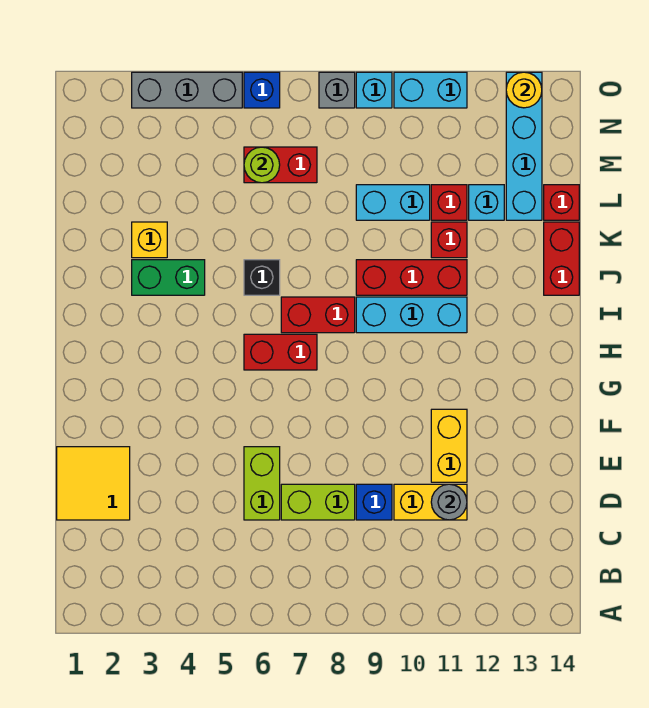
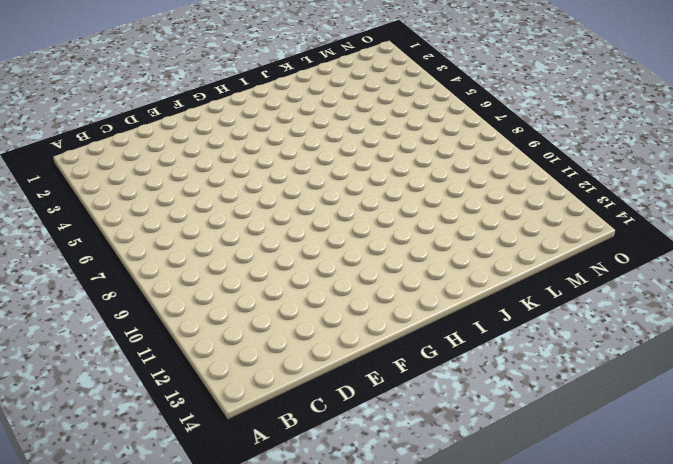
none -> yellow tile D1:E2 level 1
none -> lime brick D6:E6 level 1
none -> lime brick D7:D8 level 1

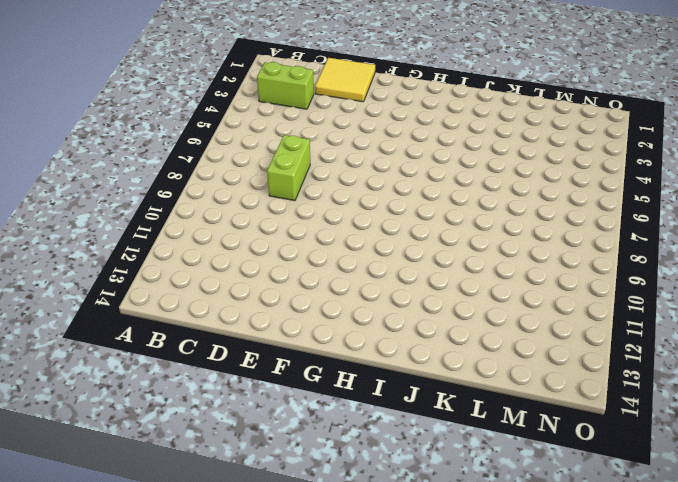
lime brick B3:C3 level 1 -> lime brick D6:E6 level 1
none -> blue brick D9 level 1
none -> yellow brick D10:D11 level 1
none -> yellow brick E11:F11 level 1

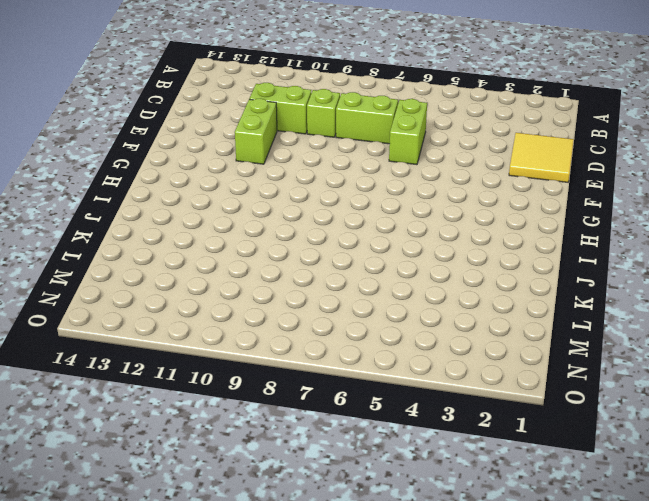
lime brick D9 level 1 -> blue brick D9 level 1
lime brick D10:D11 level 1 -> yellow brick D10:D11 level 1
lime brick E11:F11 level 1 -> yellow brick E11:F11 level 1
none -> red brick H6:H7 level 1
none -> red brick I7:I8 level 1
none -> cyan brick I9:I11 level 1

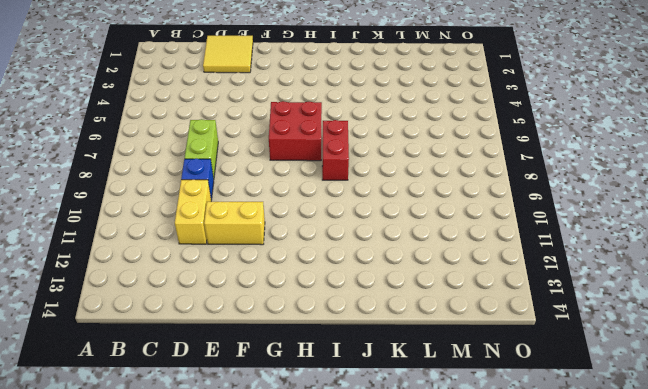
red brick G6:H7 level 1 -> red brick H6:H7 level 1
none -> lime brick D6:E6 level 1
none -> cyan brick I9:I11 level 1
none -> green brick J3:J4 level 1

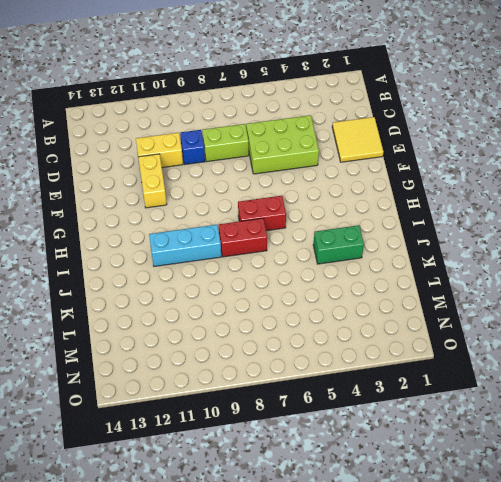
lime brick D4:E6 level 1 -> lime brick D6:E6 level 1
none -> black brick J6 level 1
none -> red brick J9:J11 level 1
none -> red brick J14:K14 level 1

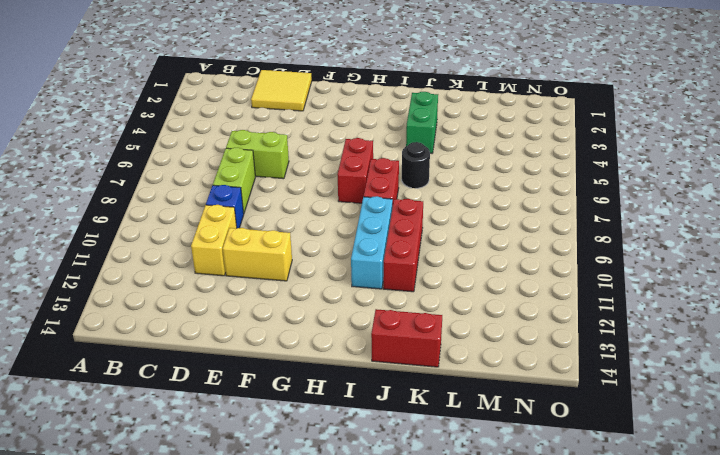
black round brick J6 level 1 -> black brick J6 level 1
none -> yellow brick K3 level 1
none -> red brick K11 level 1
none -> cyan brick L9:L10 level 1

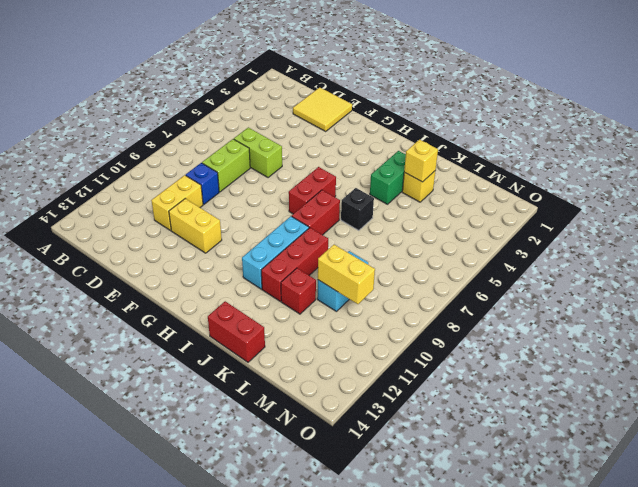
yellow brick K3 level 2 -> none
yellow brick L10:M10 level 2 -> none
none -> red brick L11 level 1
none -> cyan brick L12 level 1
none -> cyan brick L13:O13 level 1

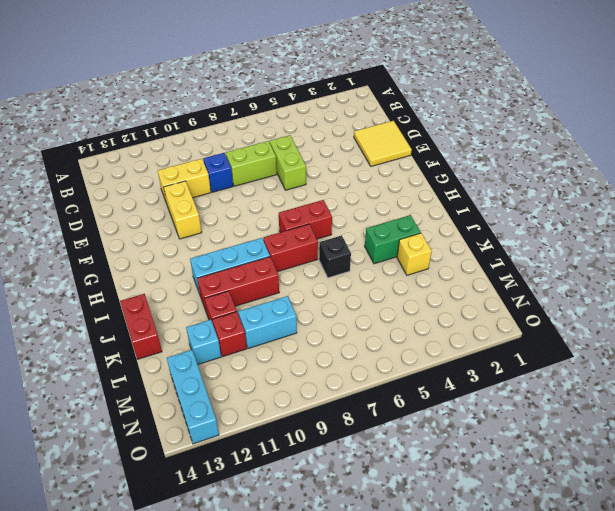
cyan brick M13:O13 level 1 -> cyan brick L13:O13 level 1
none -> red brick L14 level 1
none -> red brick M6:M7 level 1
none -> grey brick O3:O5 level 1

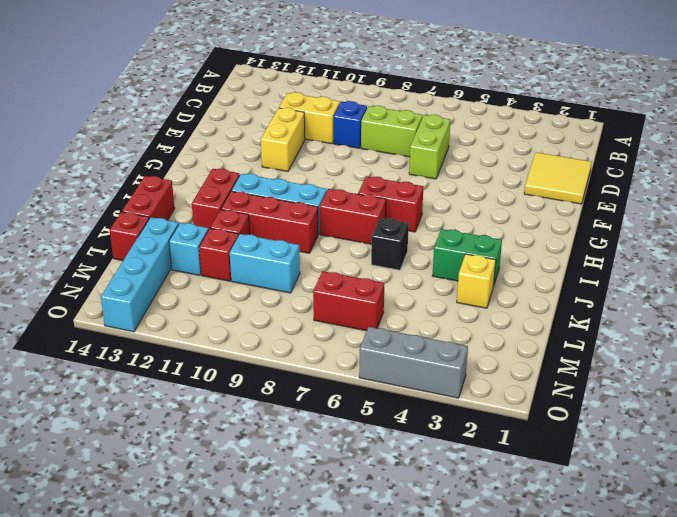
red brick I12:J12 level 1 -> none
none -> blue brick O6 level 1
none -> grey brick O8 level 1
none -> cyan brick O9 level 1

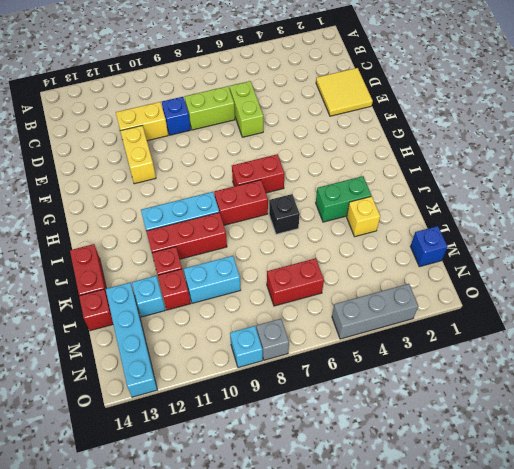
blue brick M1 level 1 -> blue brick O6 level 1
none -> cyan brick O10:O11 level 1
none -> grey round brick D11 level 2
none -> lime round brick M6 level 2

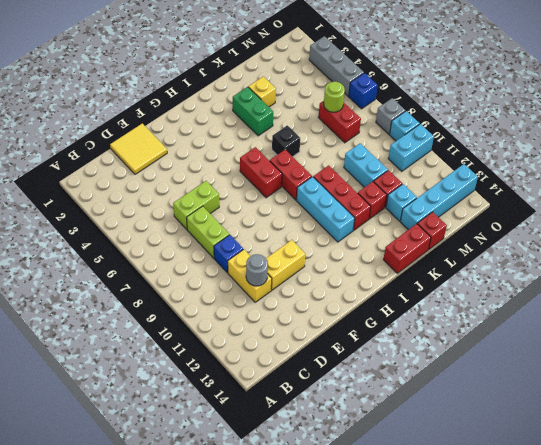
cyan brick N10:O10 level 1 -> cyan brick O10:O11 level 1
none -> yellow round brick O13 level 2

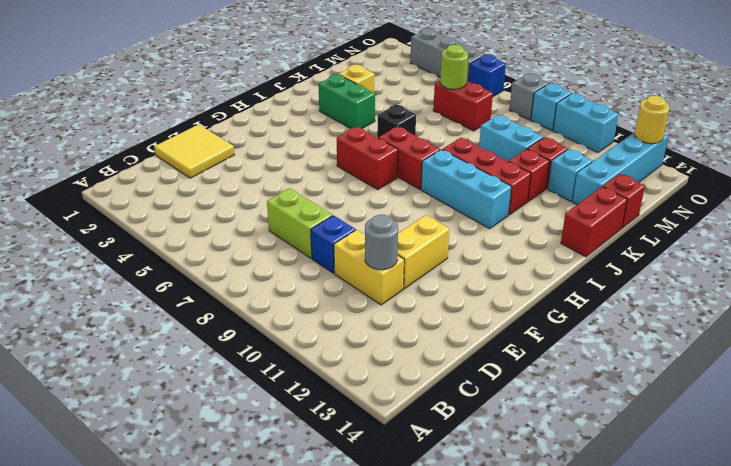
none -> lime brick D6:E6 level 1

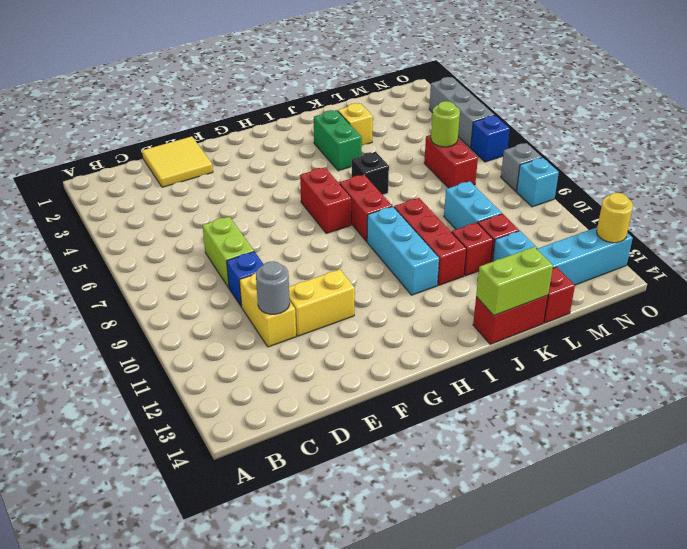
lime brick J14:K14 level 2 -> lime brick D6:E6 level 1
none -> cyan brick O10:O11 level 1

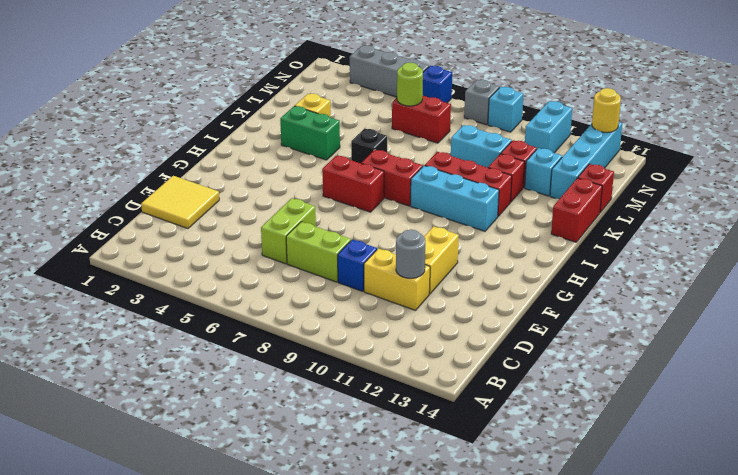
cyan brick N11:O11 level 1 -> cyan brick O10:O11 level 1

